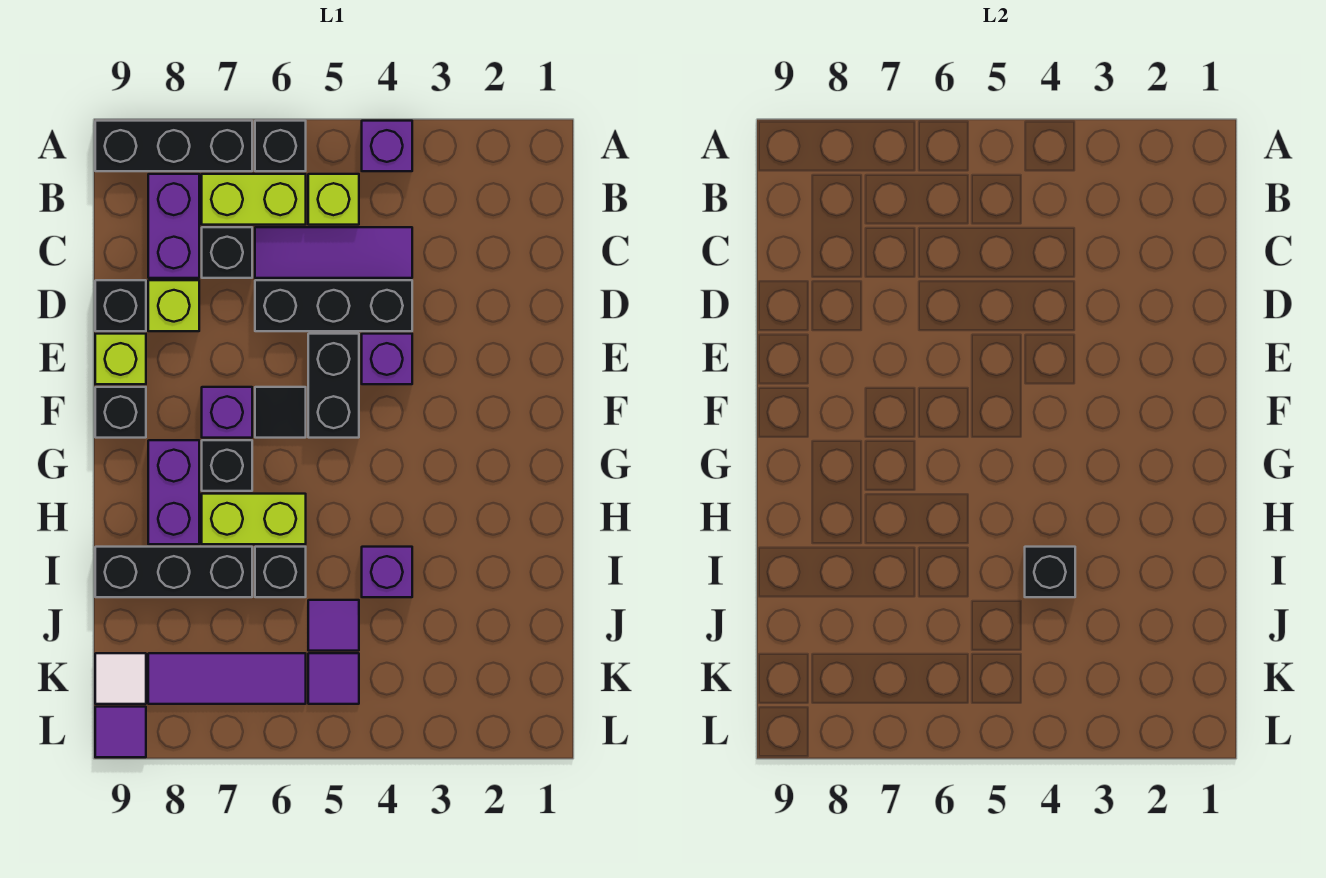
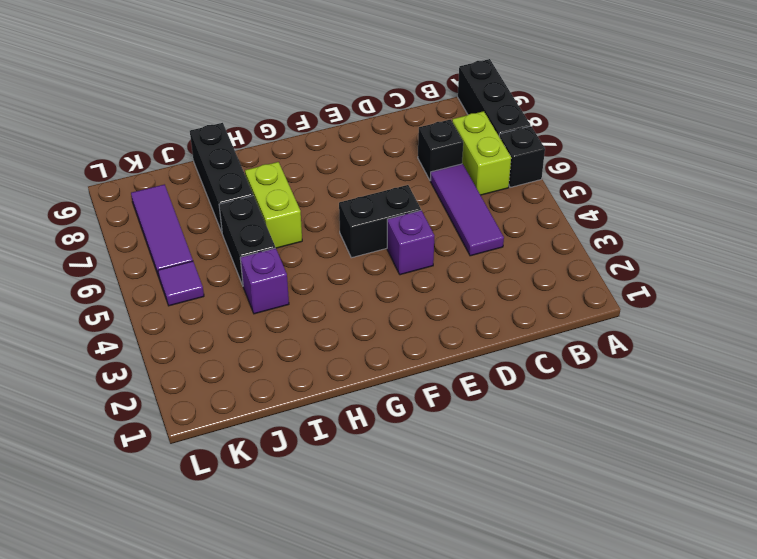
black brick I5:I6 level 1 -> black brick I6 level 1
none -> purple brick A4 level 1
none -> lime brick B5 level 1
none -> purple brick B8:C8 level 1

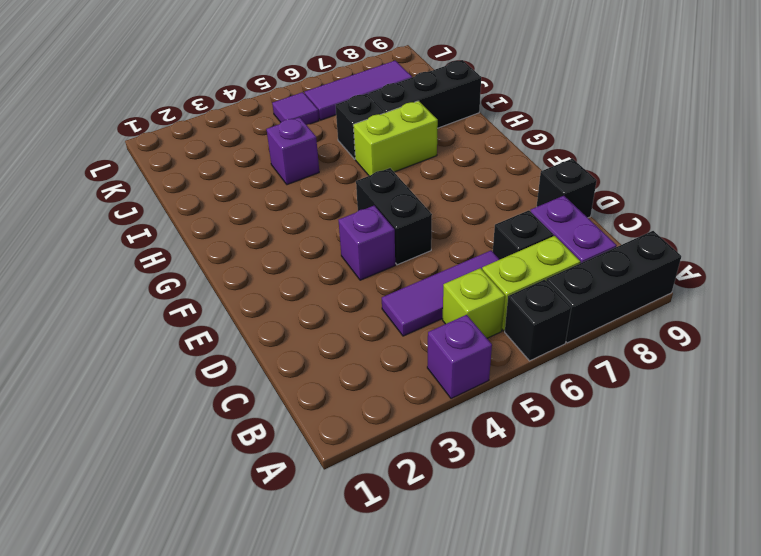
none -> black brick D4:D6 level 1
none -> lime brick D8 level 1
none -> lime brick E9 level 1

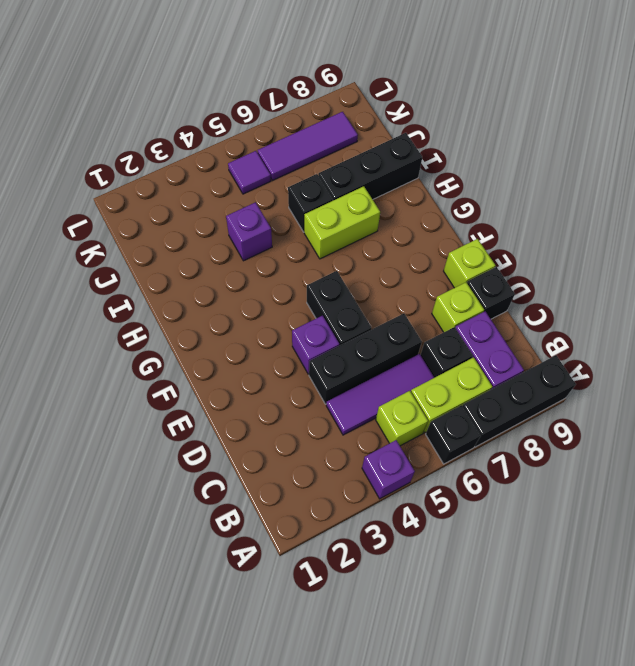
none -> black tile F6 level 1
none -> purple brick F7 level 1
none -> black brick F9 level 1

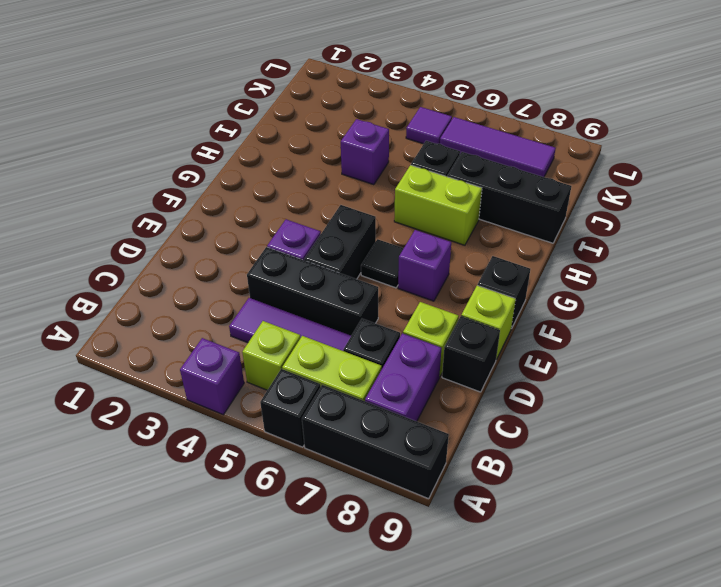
none -> black brick G7 level 1
none -> purple brick G8:H8 level 1
none -> purple tile J5 level 1

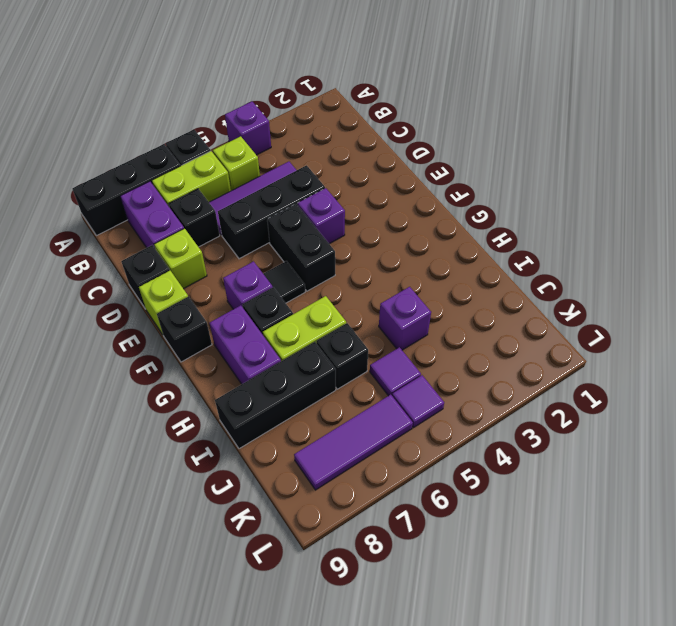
none -> white tile K9 level 1
none -> purple tile L9 level 1
none -> black brick I4 level 2

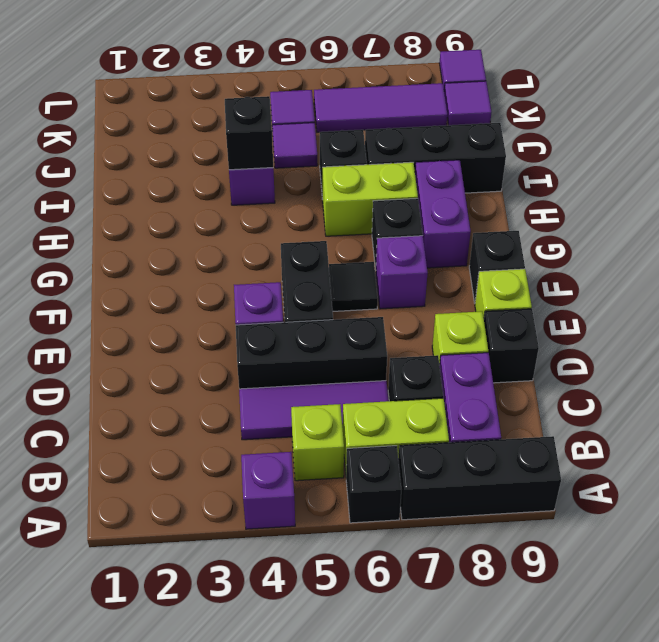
purple tile K9 level 1 -> white tile K9 level 1

